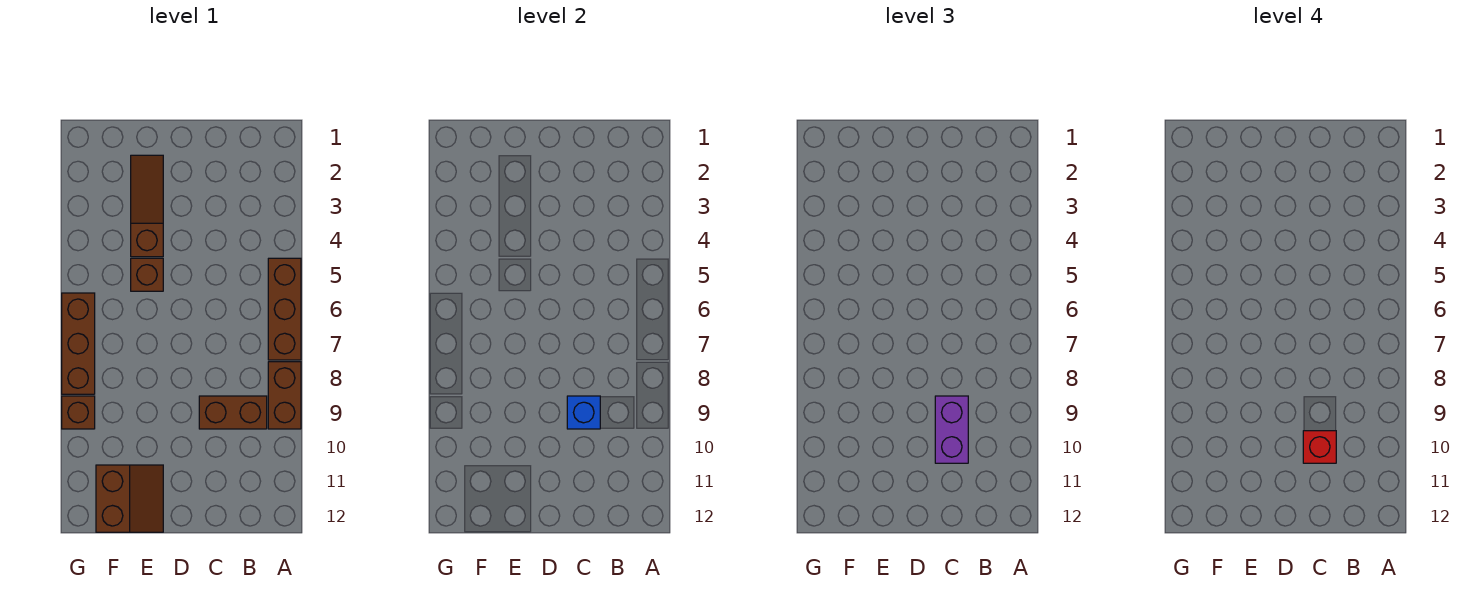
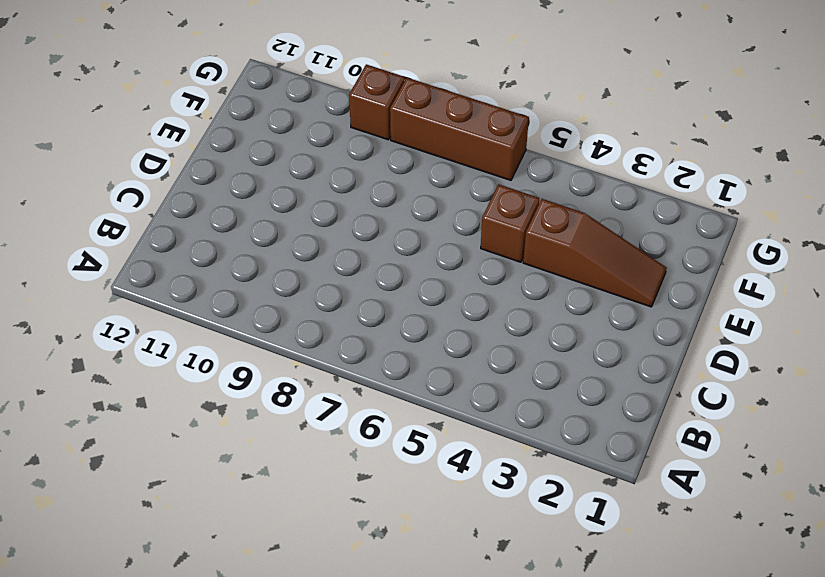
none -> brown brick A5:A7 level 1
none -> brown brick A8:A9 level 1

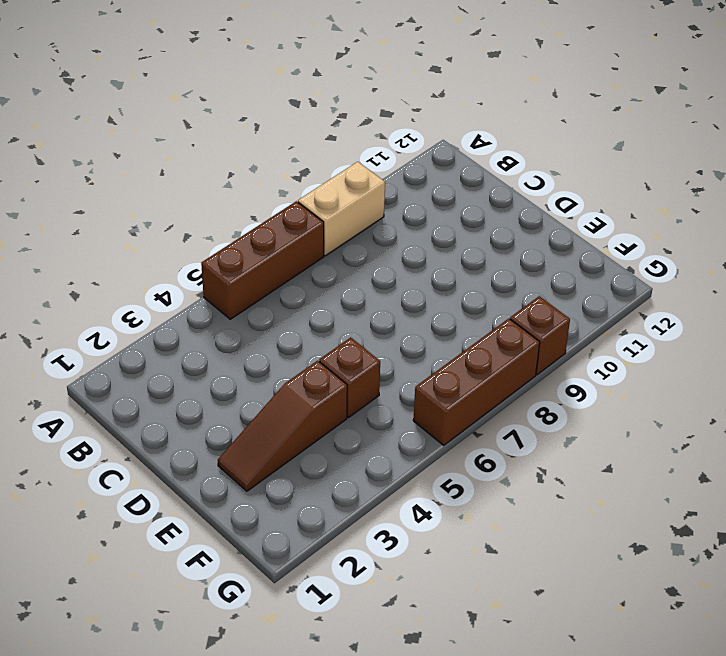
tan brick A8:A9 level 1 -> brown brick A8:A9 level 1
none -> brown brick B9:C9 level 1
none -> brown slope E11:F12 level 1 top F

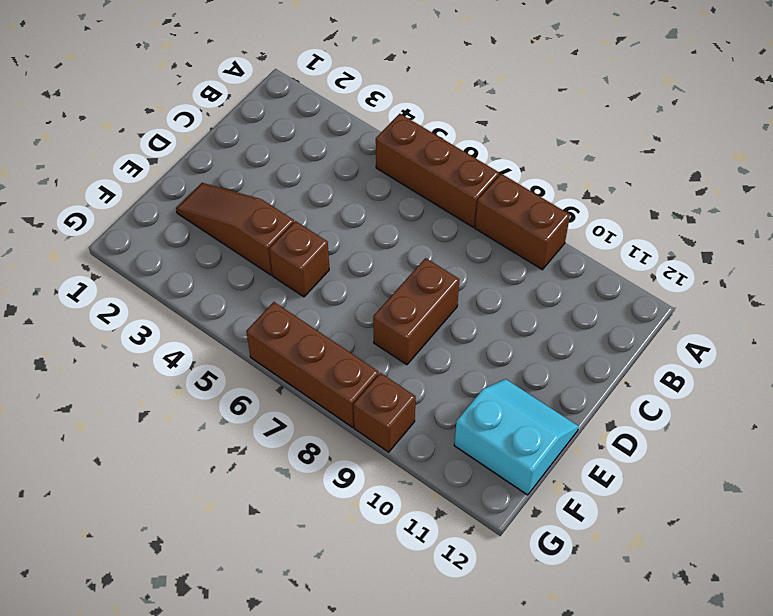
brown brick D8:E8 level 1 -> brown brick B9:C9 level 1
cyan slope E11:F12 level 1 top F -> brown slope E11:F12 level 1 top F
none -> blue brick C9 level 2
none -> purple brick C9:C10 level 3

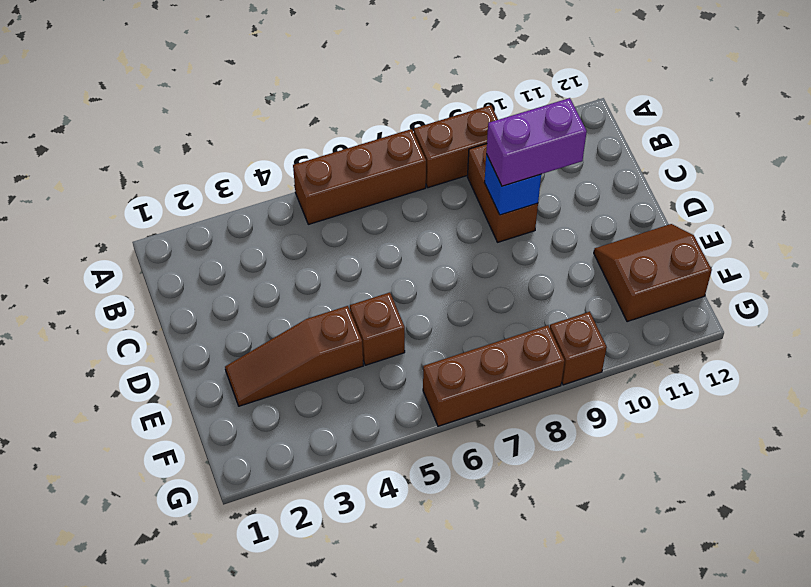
none -> red brick C10 level 4

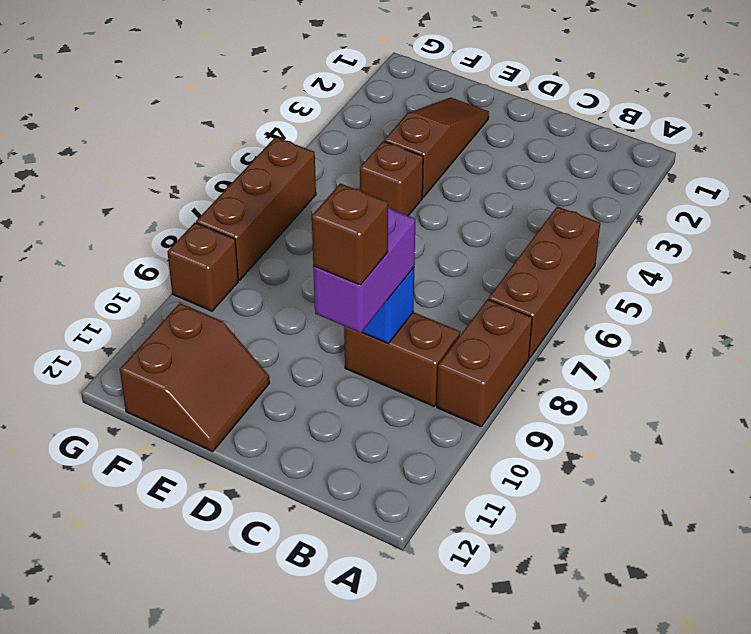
brown brick C10 level 4 -> red brick C10 level 4

